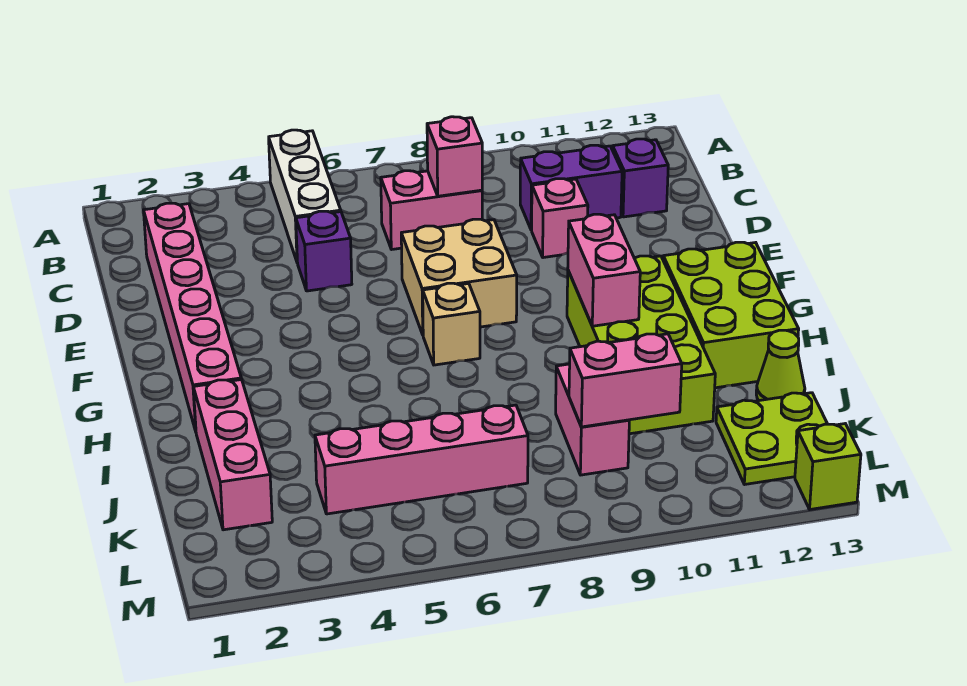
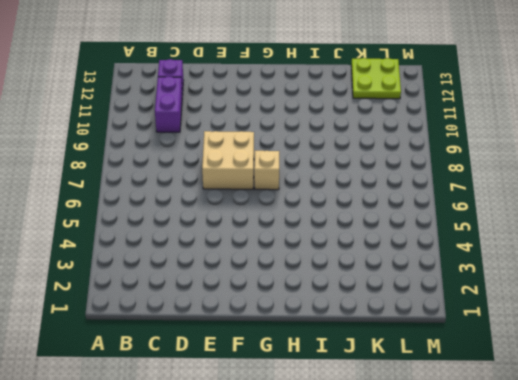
none -> white brick A5:C5 level 1
none -> pink brick C2:H2 level 1
none -> pink brick C7:C8 level 1

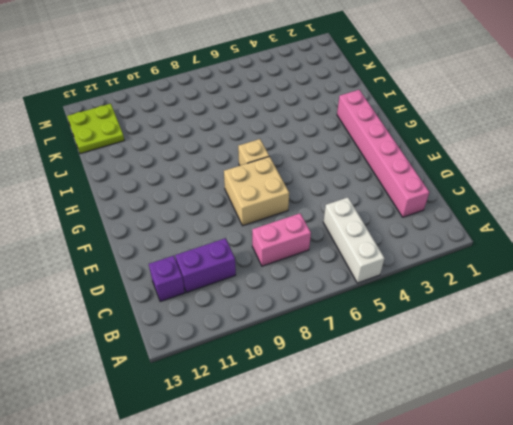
none -> purple brick D5 level 1
none -> pink brick D10 level 1
none -> lime brick G10:J11 level 1

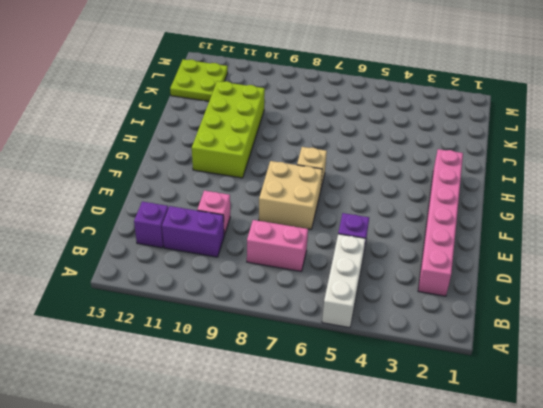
none -> lime brick G12:I13 level 1
none -> pink brick I2:K2 level 1
none -> pink brick J9:K9 level 1

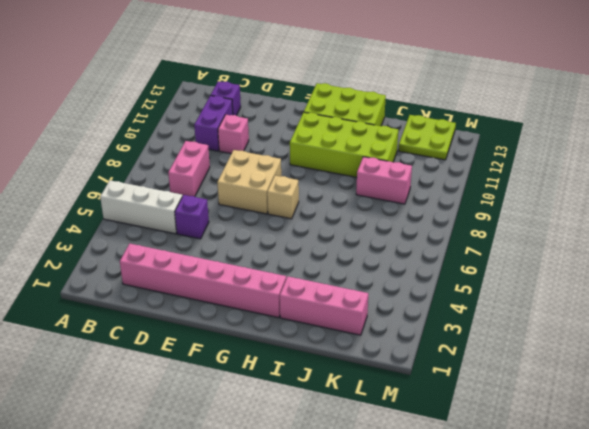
none -> lime cone J13 level 1
none -> pink brick K4:K7 level 1
none -> lime brick M13 level 1

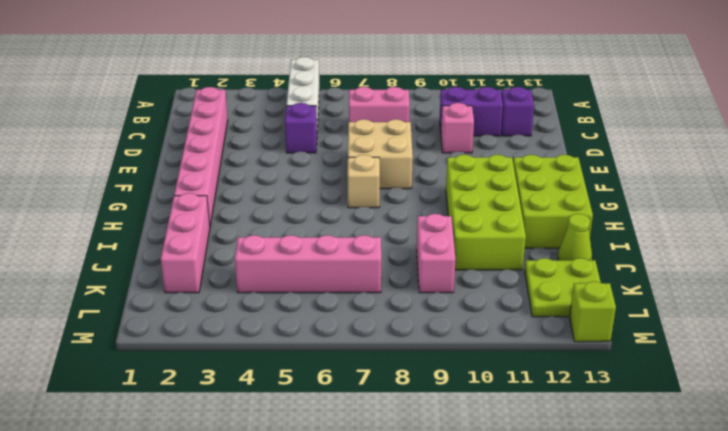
none -> pink brick C8 level 2
none -> pink brick G10:H10 level 2
none -> pink brick K9:K10 level 2

